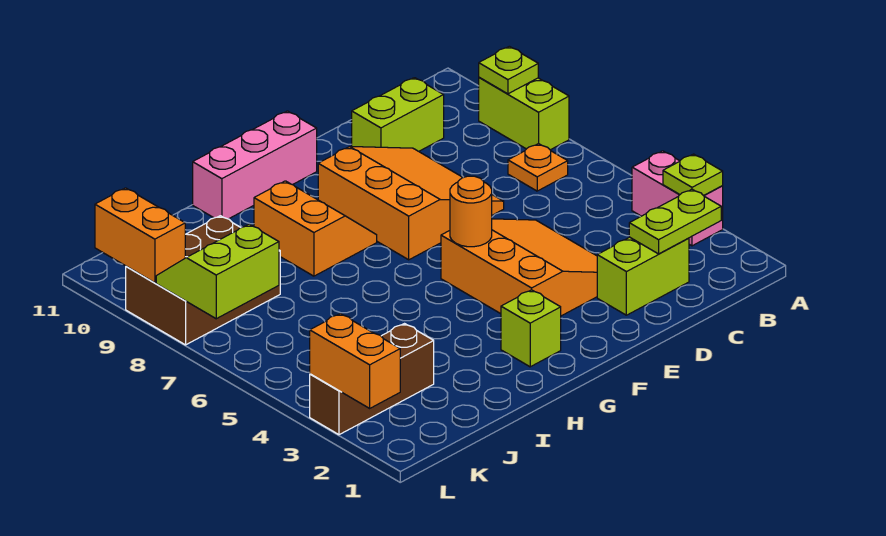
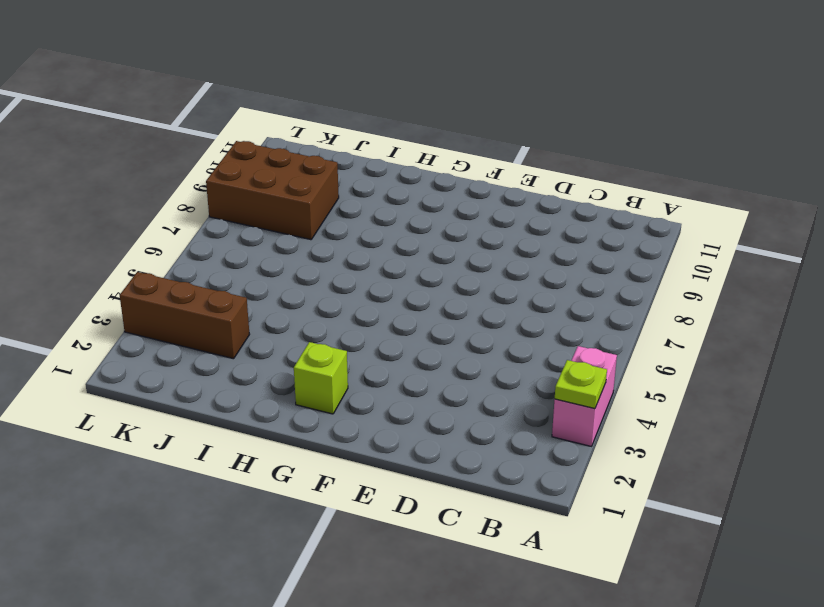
none -> lime brick A8:A9 level 1
none -> orange plate B7 level 1
none -> lime brick C2:D2 level 1

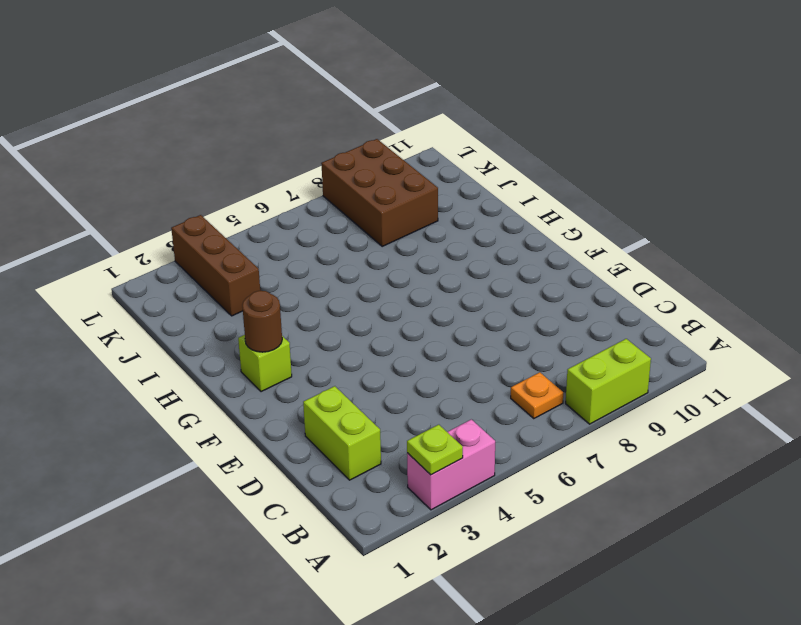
brown round brick G2 level 2 -> none
none -> lime brick C10:D10 level 1
none -> orange slope D3:F5 level 1 top F
none -> orange slope D7:F9 level 1 top F

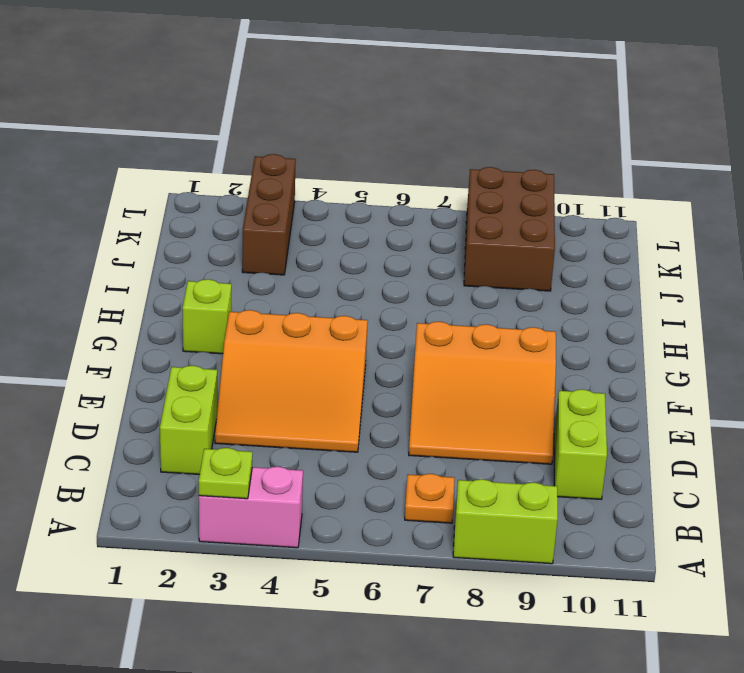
none -> pink brick F11:H11 level 1
none -> orange slope G8:H9 level 1 top H
none -> lime plate A9 level 2

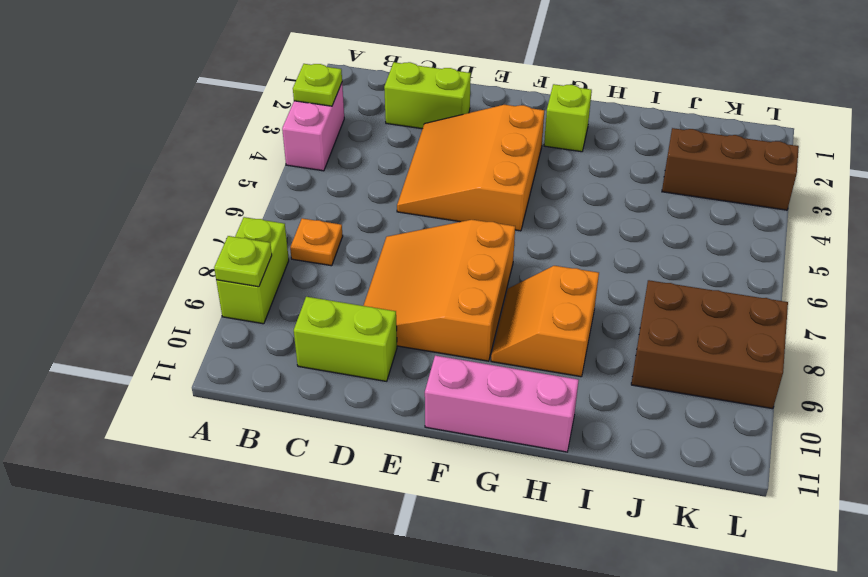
none -> lime plate B2:C2 level 2
none -> orange round brick F5 level 2
none -> lime slope K7:L8 level 2 top 7

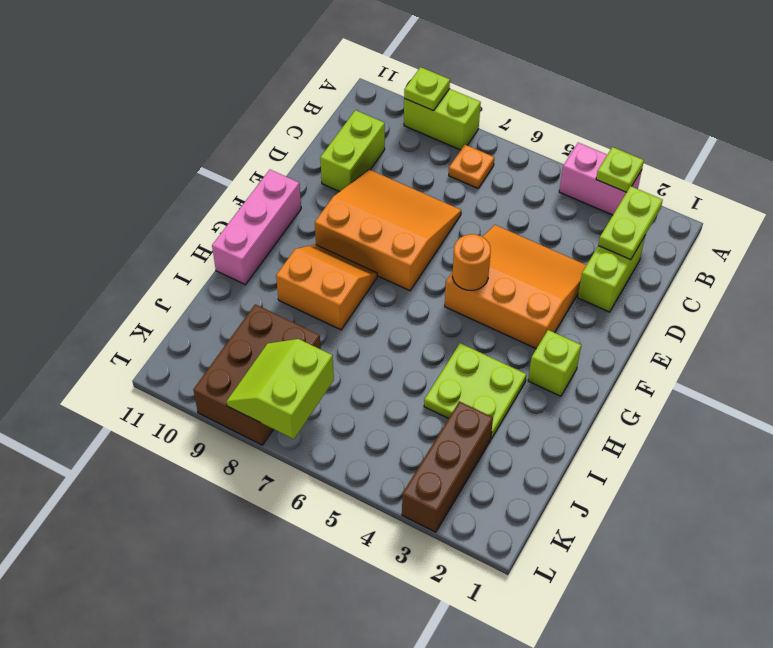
lime plate H3:I4 level 1 -> none
none -> orange brick L2:L3 level 2
none -> orange brick L9:L10 level 2

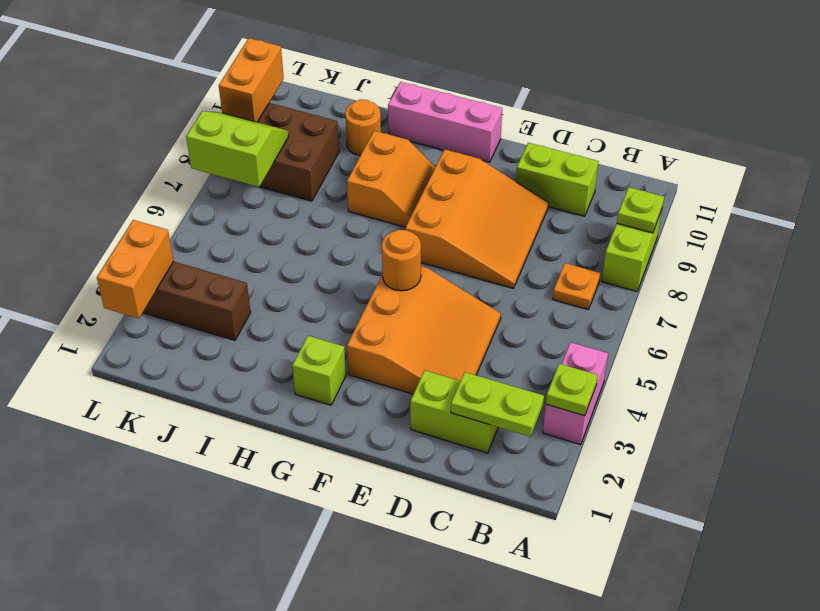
orange round brick I10 level 1 -> none

